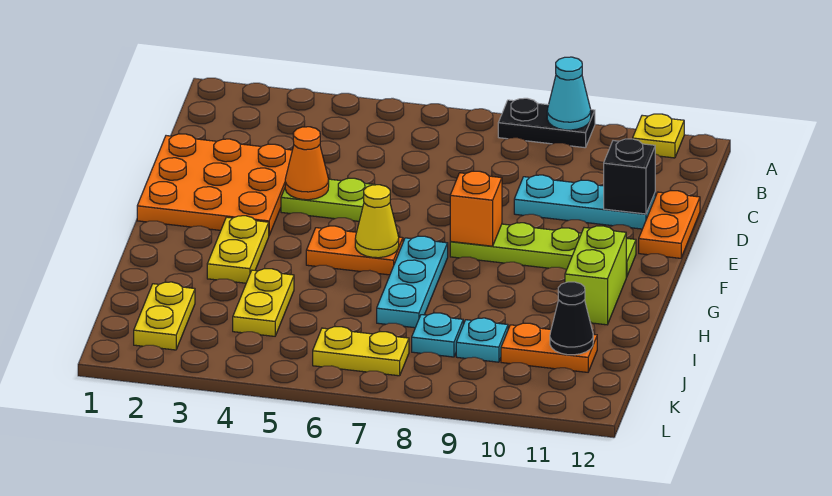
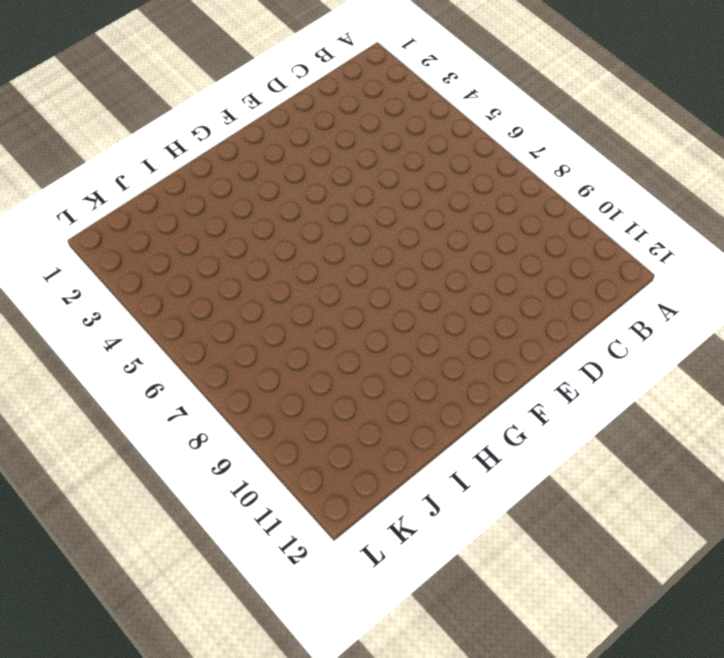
none -> black plate A8:A9 level 1
none -> yellow plate A11 level 1
none -> orange plate D1:F3 level 1

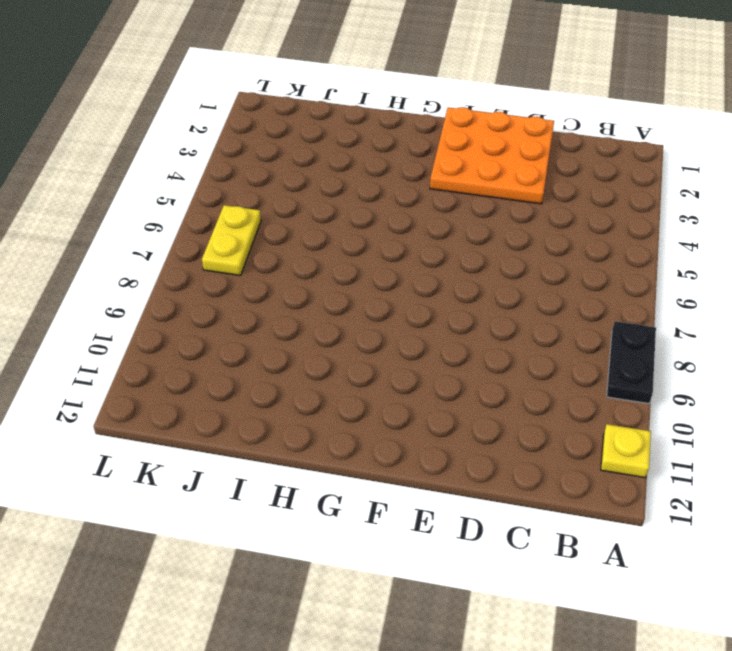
none -> cyan plate D9:D11 level 1
none -> orange plate D12:E12 level 1
none -> lime plate E4:E5 level 1

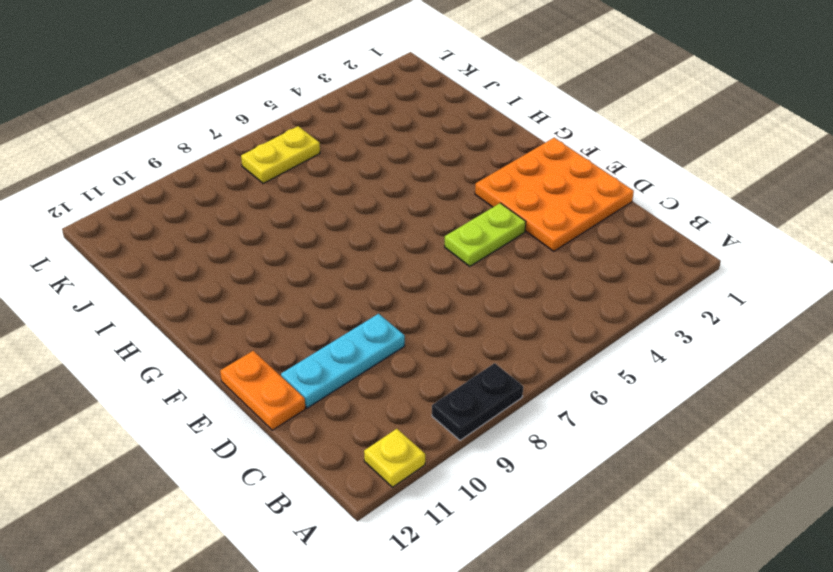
none -> lime plate F8:F11 level 1
none -> yellow plate G3:H3 level 1
none -> orange plate G5:G6 level 1

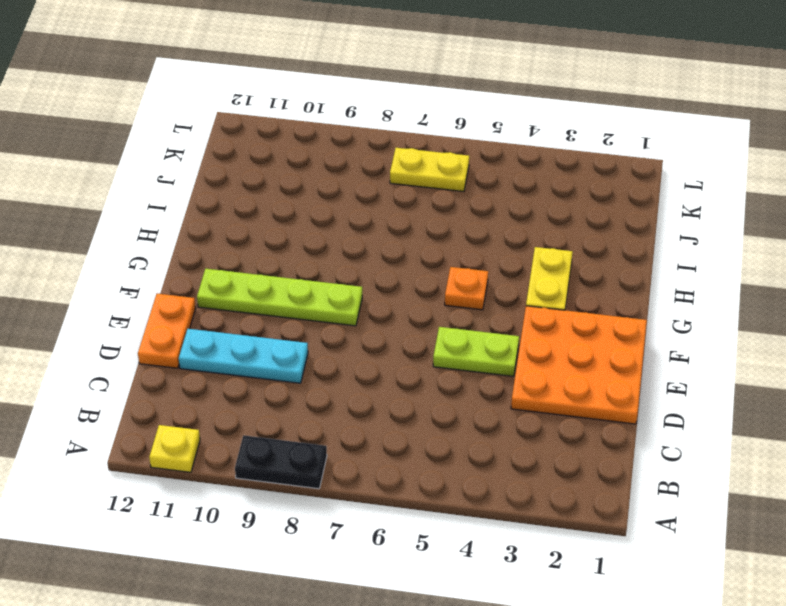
orange plate G5 level 1 -> orange plate G5:G6 level 1
none -> cyan plate G7:I7 level 1
none -> lime brick G11:H11 level 1
none -> yellow plate I4:J4 level 1

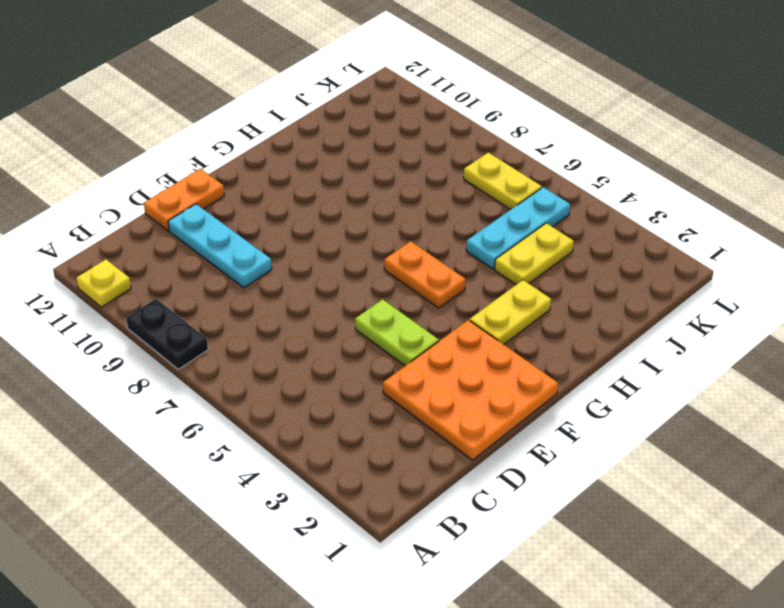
cyan plate I5:K5 level 1 -> cyan plate G7:I7 level 1
none -> lime plate F8:F11 level 1
none -> lime brick G11:H11 level 1
none -> yellow plate J2:K2 level 1

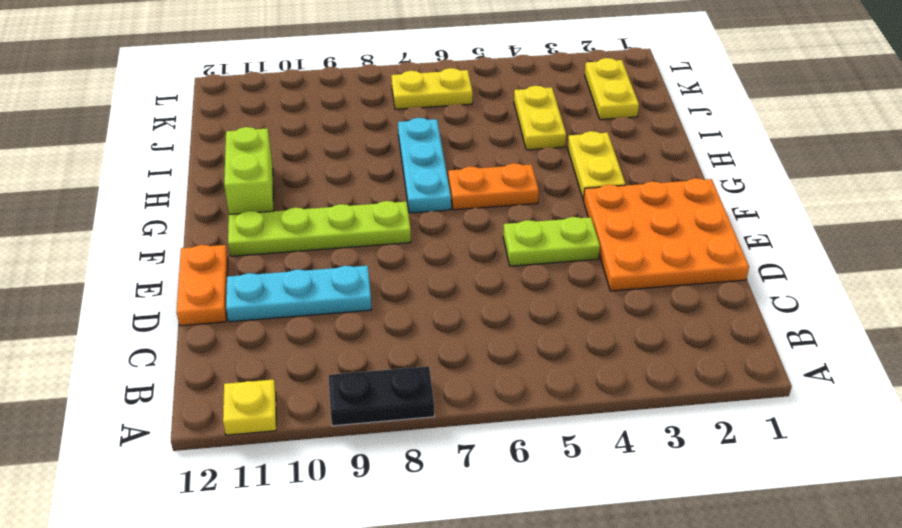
none -> cyan plate J8 level 1
none -> cyan plate J9 level 1
none -> orange plate J10:J11 level 1

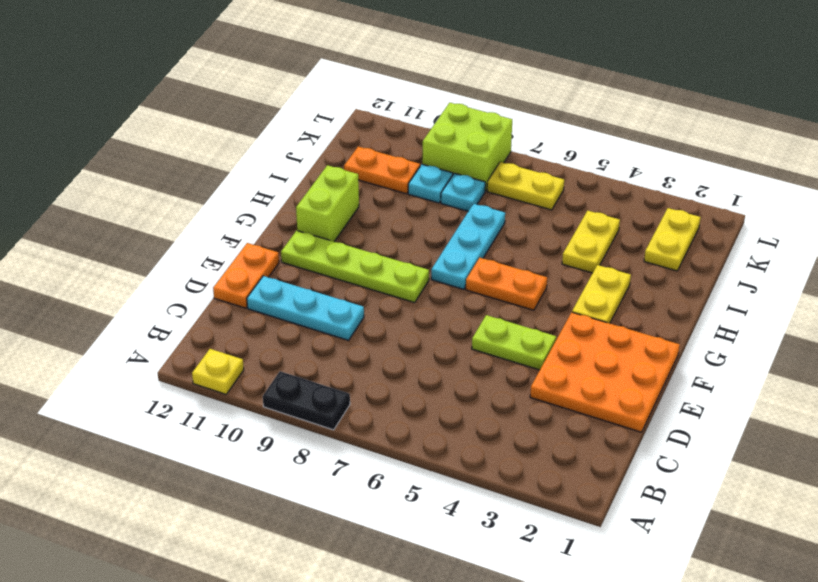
lime brick K8:L9 level 1 -> none
none -> cyan cone A9 level 2
none -> black brick D11 level 2
none -> orange cone E4 level 2

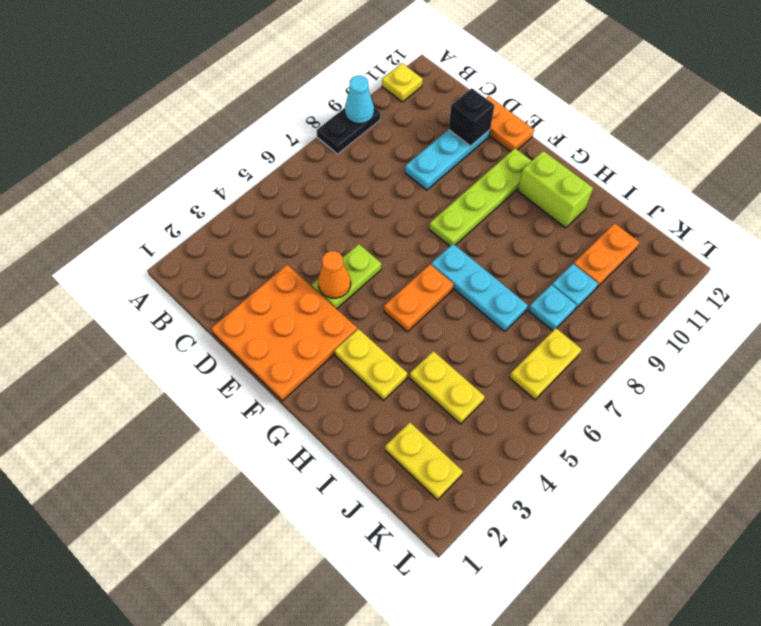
none -> orange brick F8 level 2
none -> yellow cone G6 level 2
none -> black cone J11 level 2

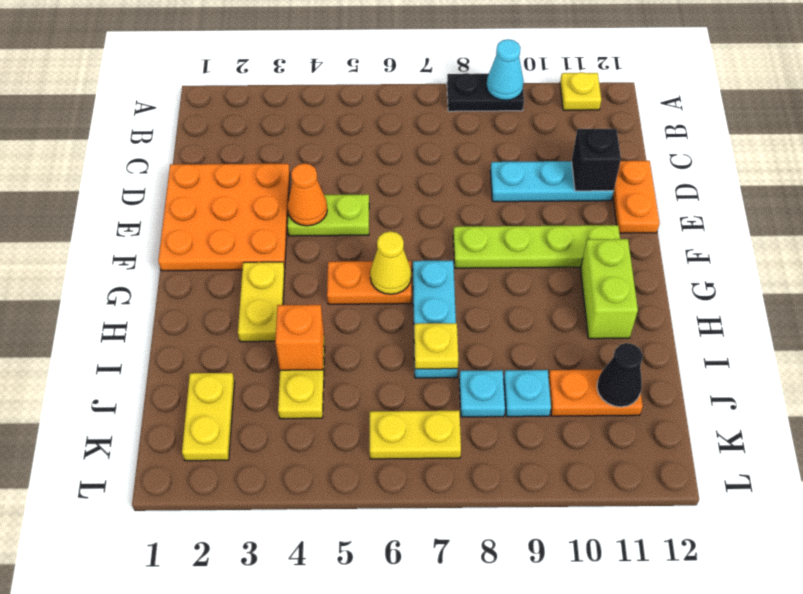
orange brick I4 level 2 -> orange brick F8 level 2
yellow plate I7 level 2 -> none

